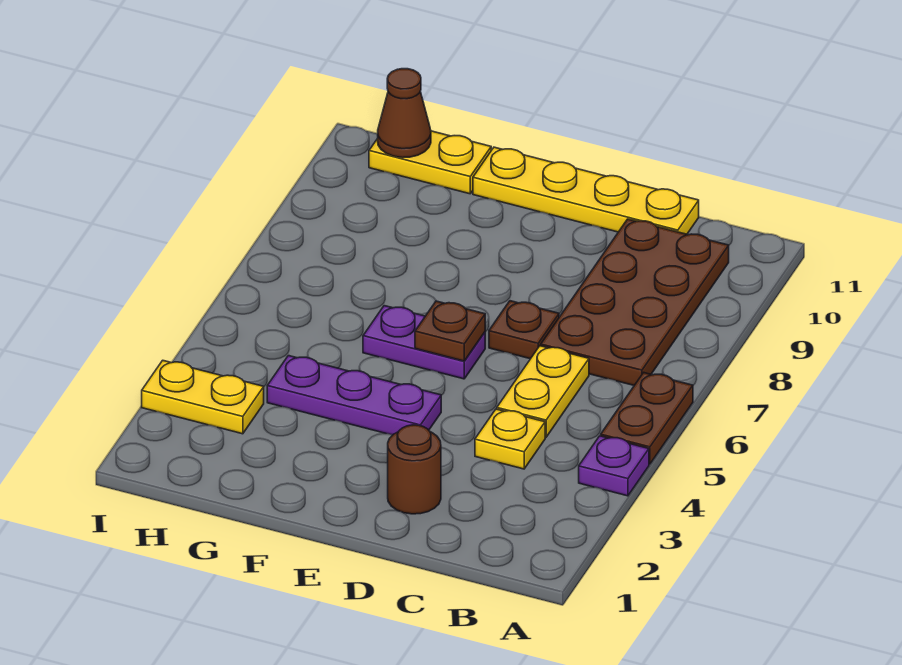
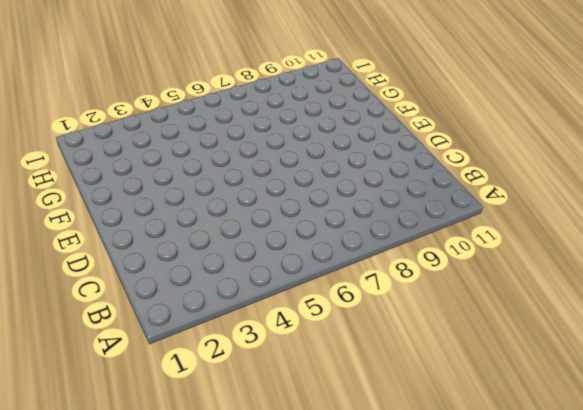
none -> purple plate A4 level 1
none -> brown plate A5:A6 level 1
none -> brown plate B7:C10 level 1

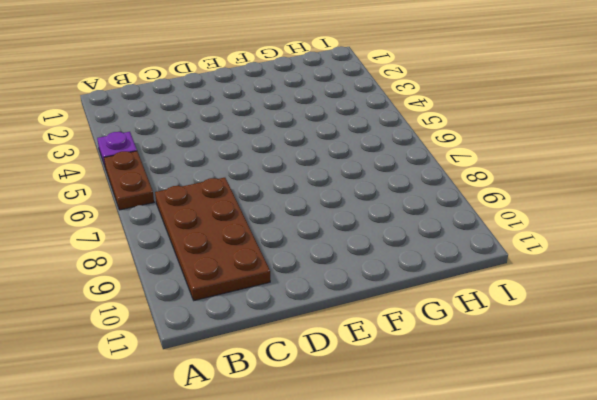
none -> yellow plate C4 level 1
none -> yellow plate C5:C6 level 1
none -> yellow plate C11:F11 level 1

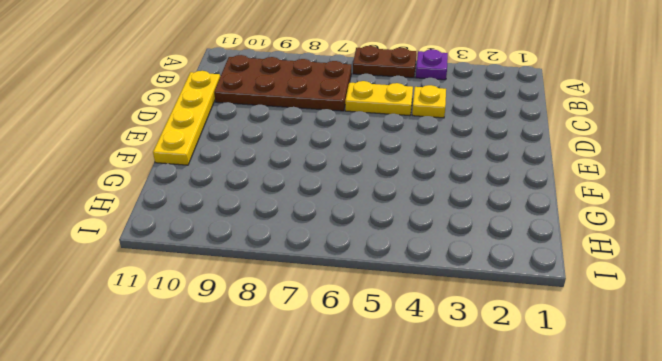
none -> brown round brick D2 level 1
none -> brown plate D7 level 1
none -> purple plate E4:G4 level 1

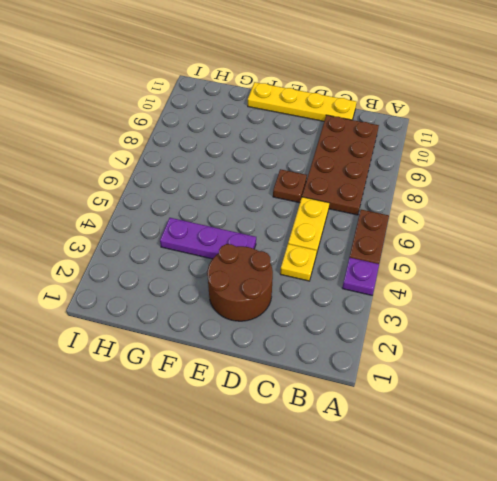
brown round brick D2:E3 level 1 -> brown round brick D2 level 1
none -> purple plate E6:F6 level 1
none -> yellow plate G11:H11 level 1
none -> yellow plate H3:I3 level 1

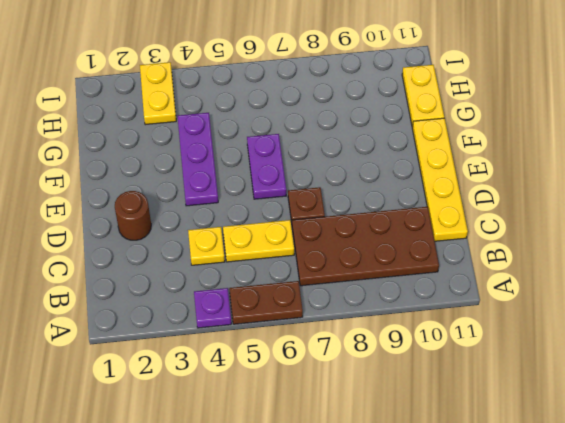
none -> brown plate E6 level 2
none -> brown cone H11 level 2

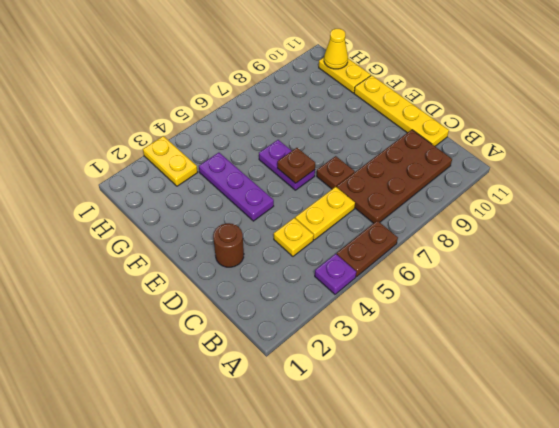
yellow cone H11 level 2 -> brown cone H11 level 2

